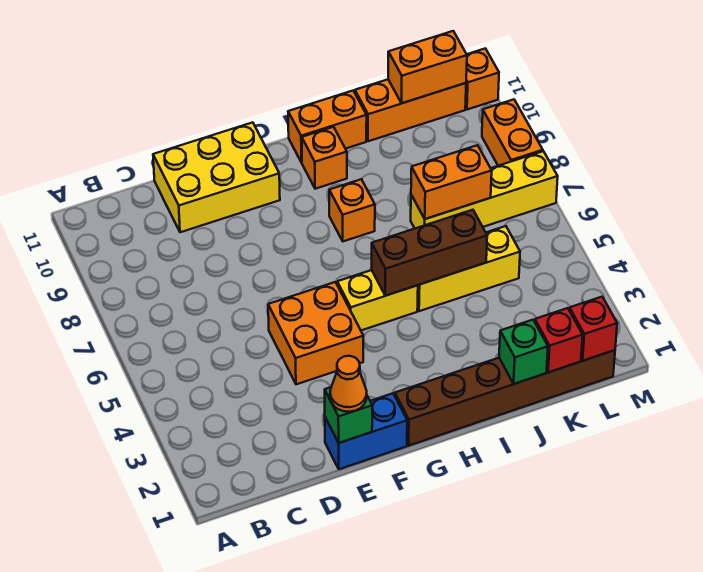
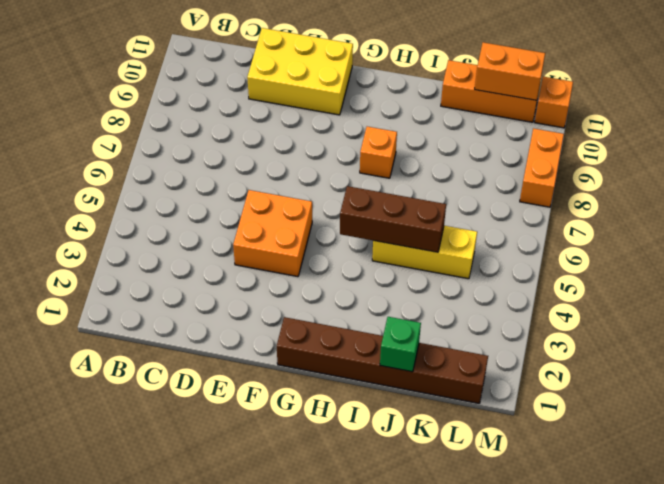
none -> blue brick E1:F1 level 1
none -> yellow brick G5:H5 level 1
none -> orange brick H10 level 1

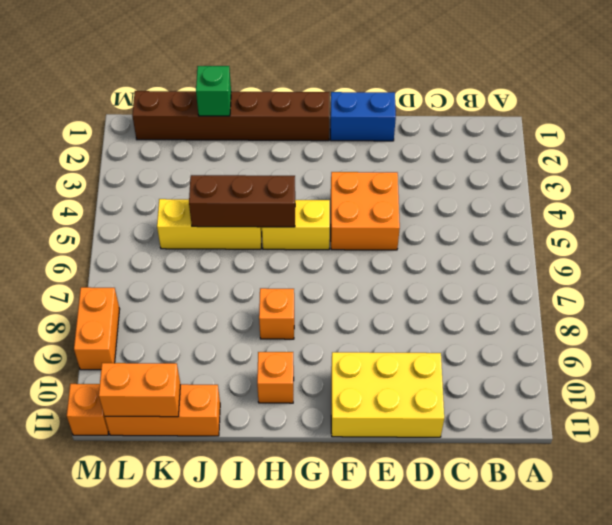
none -> orange brick H11:I11 level 1
none -> yellow brick J7:M7 level 1
none -> green brick E1 level 2

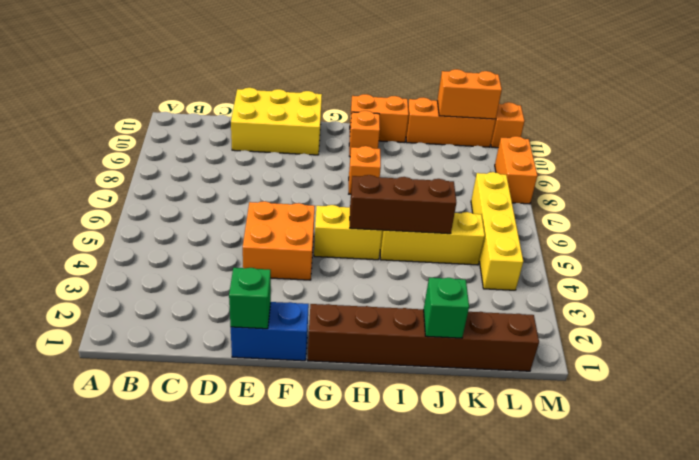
yellow brick L4:L7 level 1 -> yellow brick J7:M7 level 1
none -> orange brick J7:K7 level 2
none -> red brick K1 level 2
none -> red brick L1 level 2

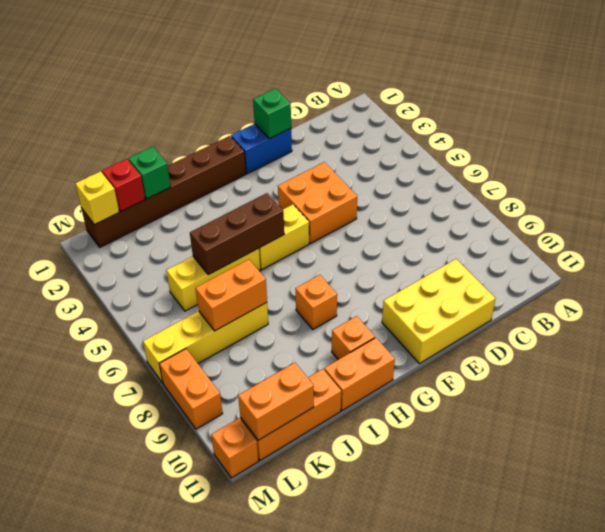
yellow brick L1 level 2 -> red brick L1 level 2
none -> orange cone E1 level 3

